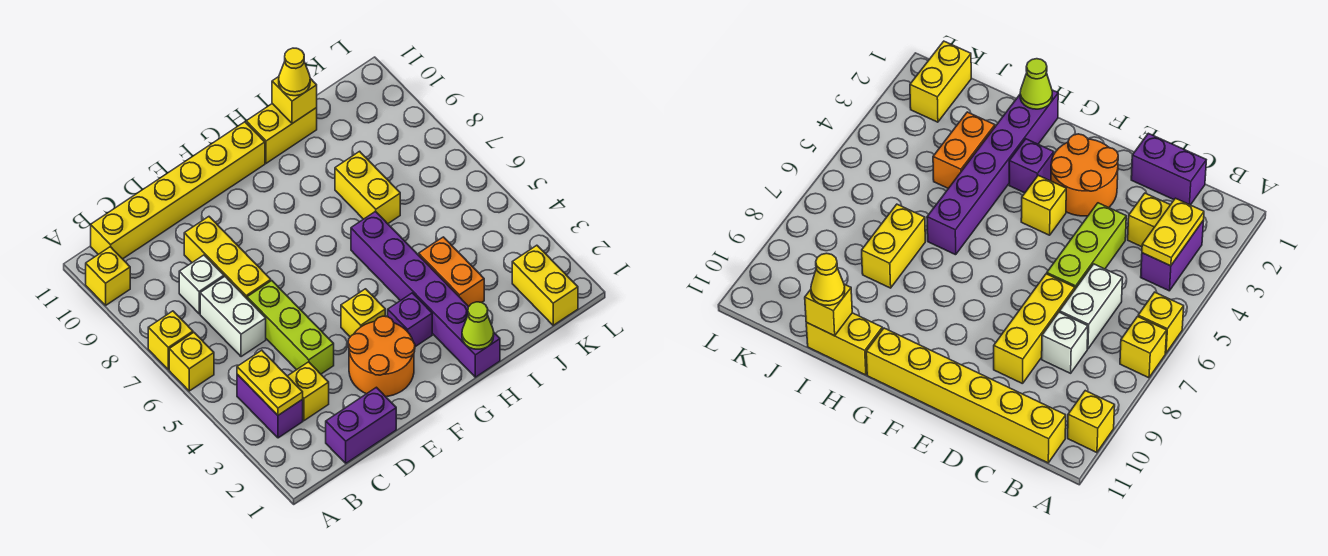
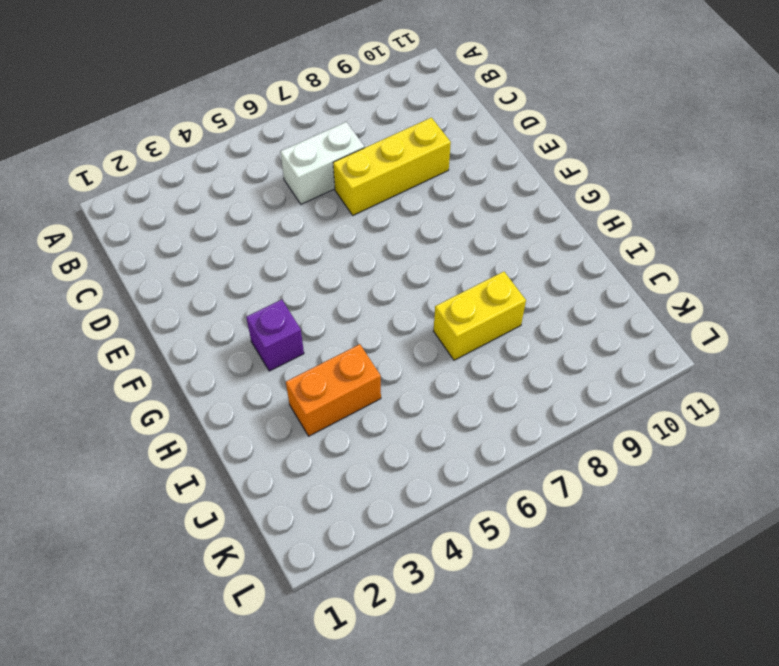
none -> yellow brick A6 level 1
none -> yellow brick A7 level 1
none -> yellow brick A10 level 1

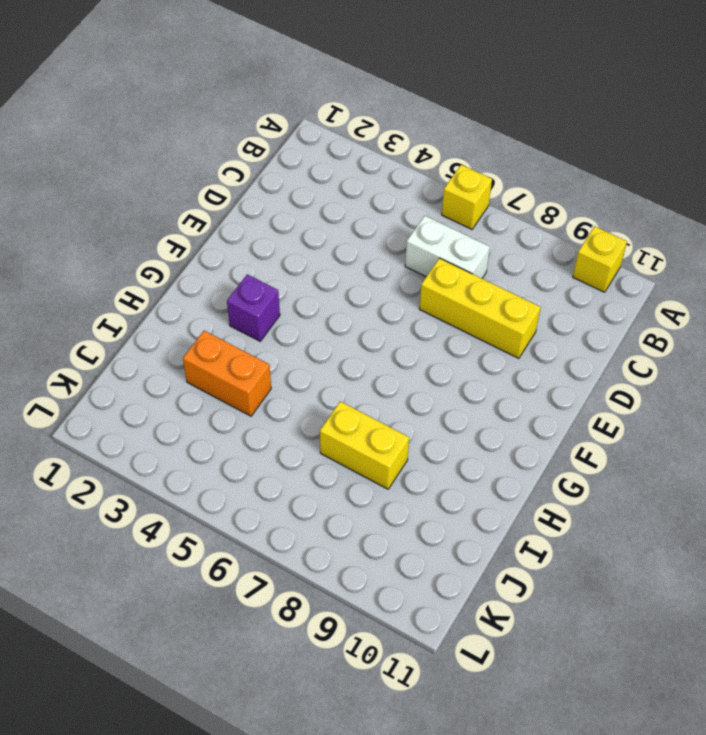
none -> yellow brick A7 level 1
none -> purple brick B3:B4 level 1
none -> yellow brick B11:G11 level 1

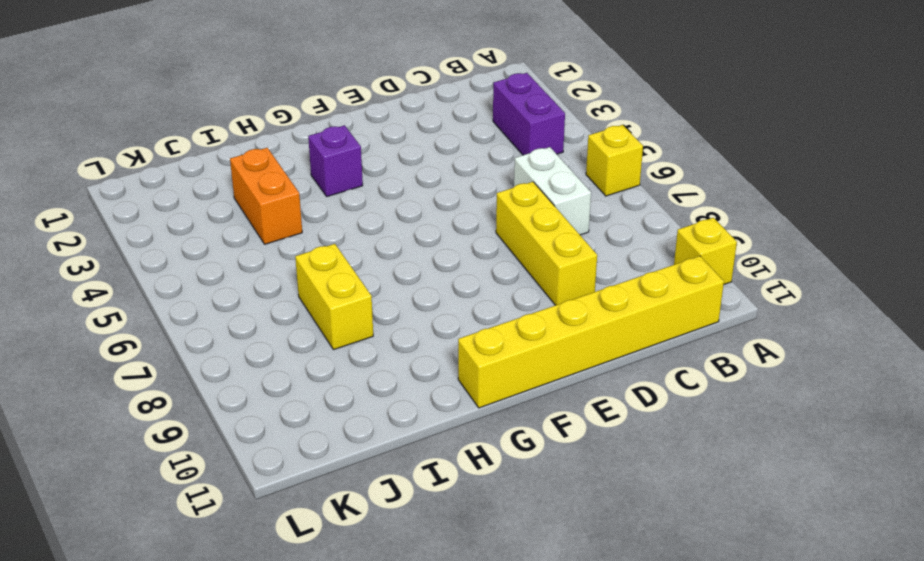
none -> yellow brick A7 level 1
none -> purple brick C1:D1 level 1
none -> yellow brick C3 level 1

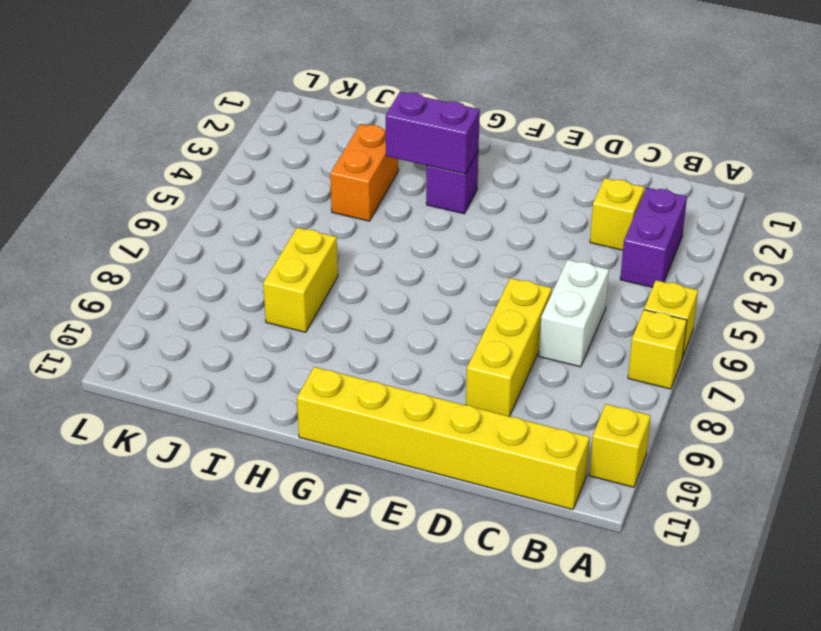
purple brick G3:H3 level 2 -> purple brick C1:D1 level 1
none -> white brick C8 level 1
none -> lime brick D4:D6 level 1
none -> orange round brick E2:F3 level 1

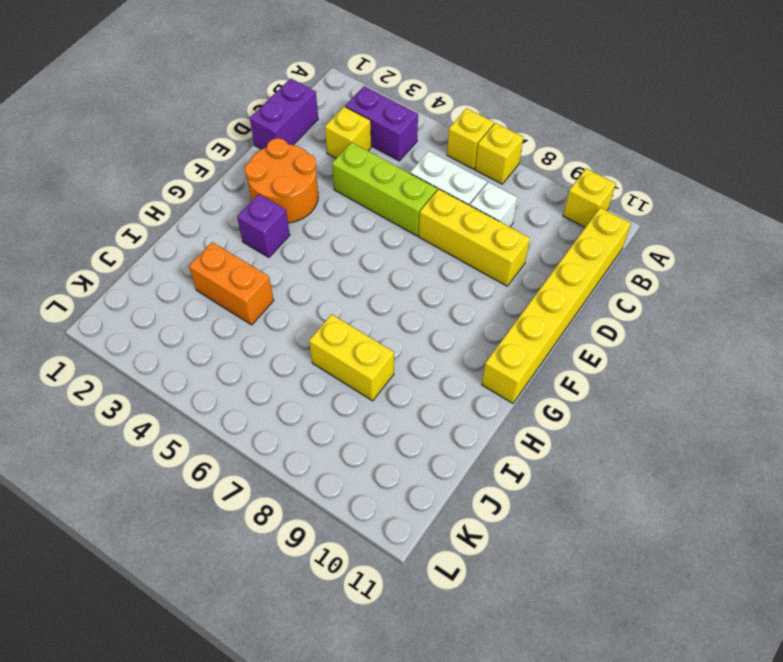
none -> yellow brick F4 level 1
none -> purple brick H1:H6 level 1
none -> yellow brick H11:I11 level 1

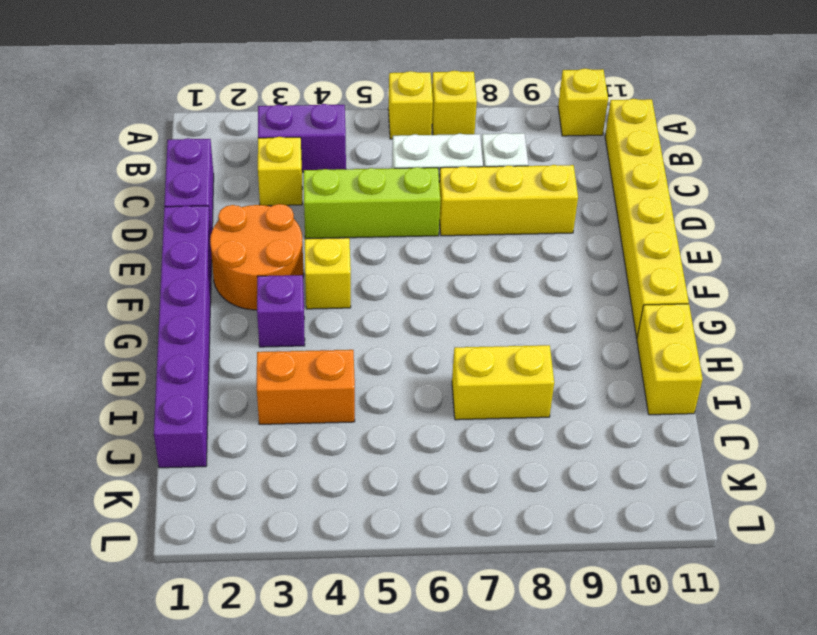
purple brick E1:J1 level 1 -> purple brick H1:H6 level 1
none -> yellow brick K1:K2 level 1
none -> yellow plate B3:B4 level 2
none -> lime cone H1 level 2

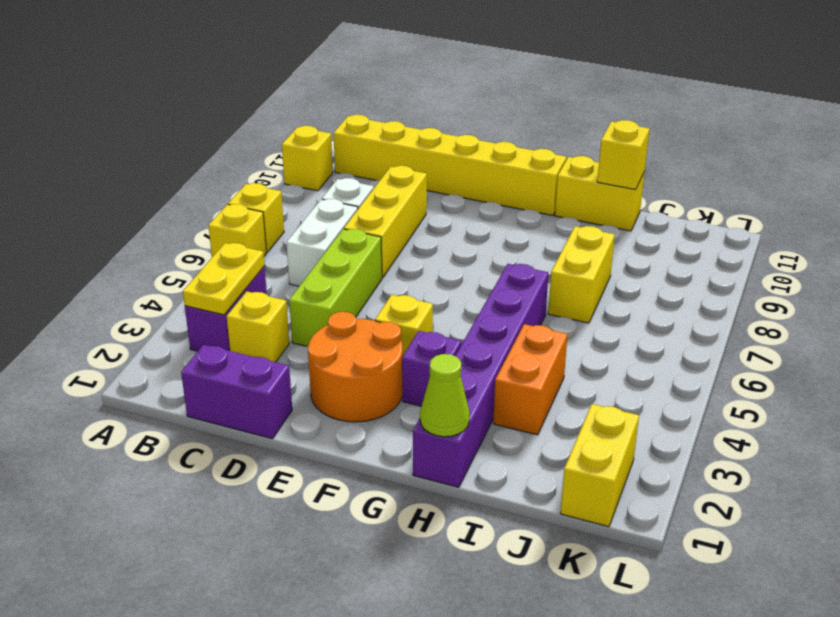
none -> yellow cone I11 level 3

